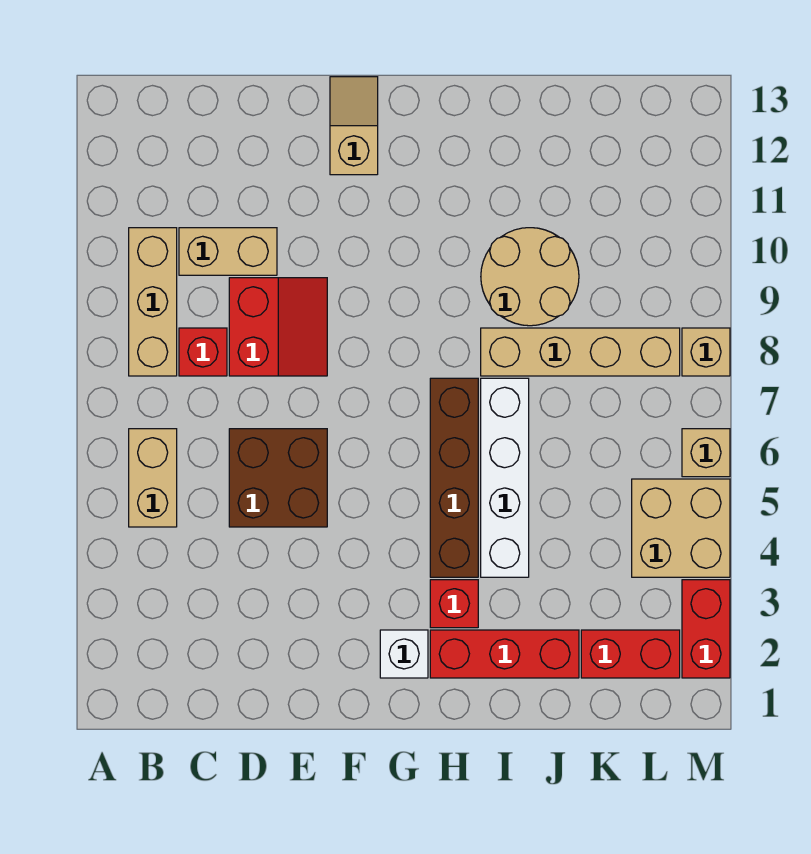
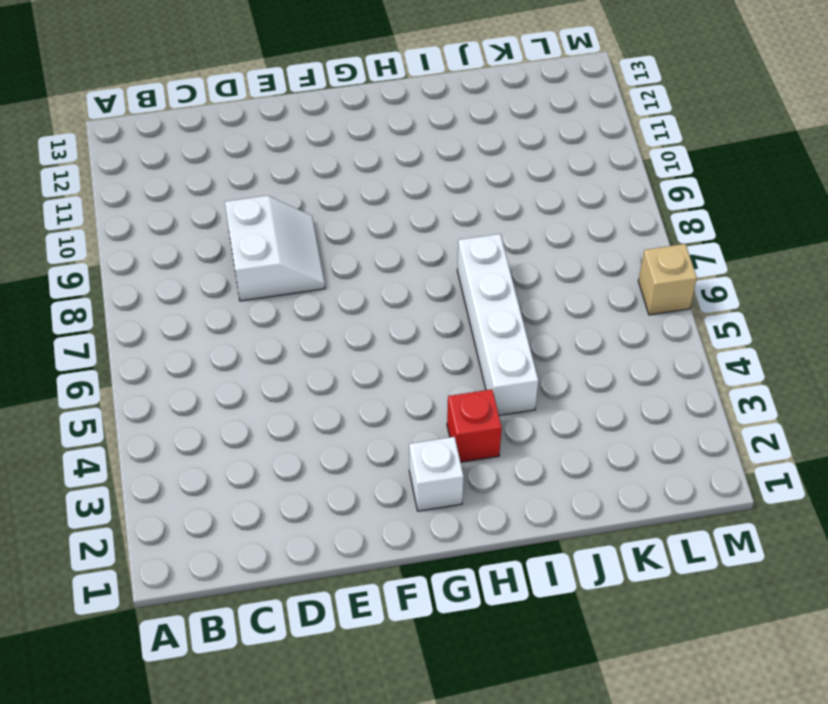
white slope D8:E9 level 1 top D -> red slope D8:E9 level 1 top D
none -> tan brick B5:B6 level 1
none -> tan brick B8:B10 level 1
none -> red brick C8 level 1

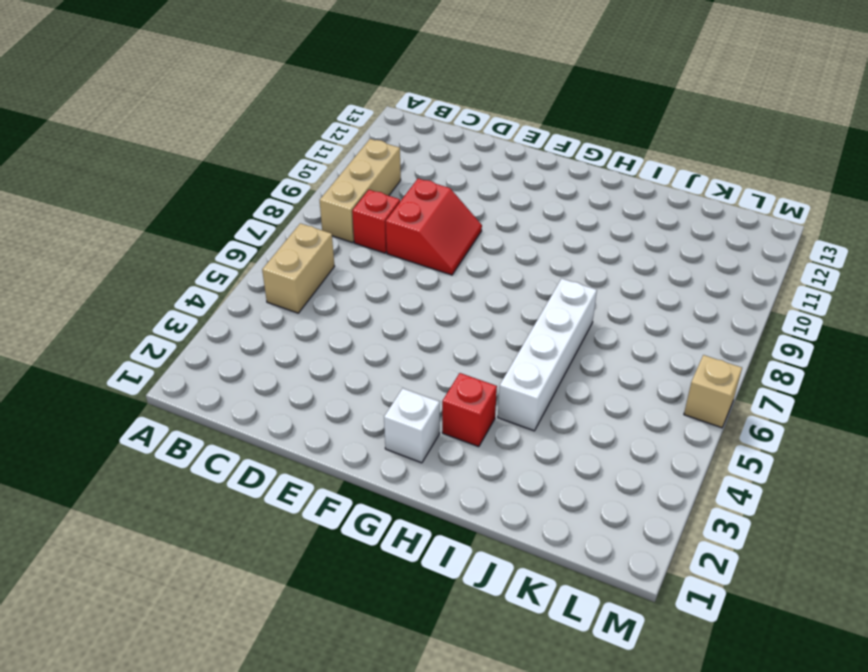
none -> tan brick C10:D10 level 1
none -> brown brick D5:E6 level 1
none -> tan slope F12:F13 level 1 top 12

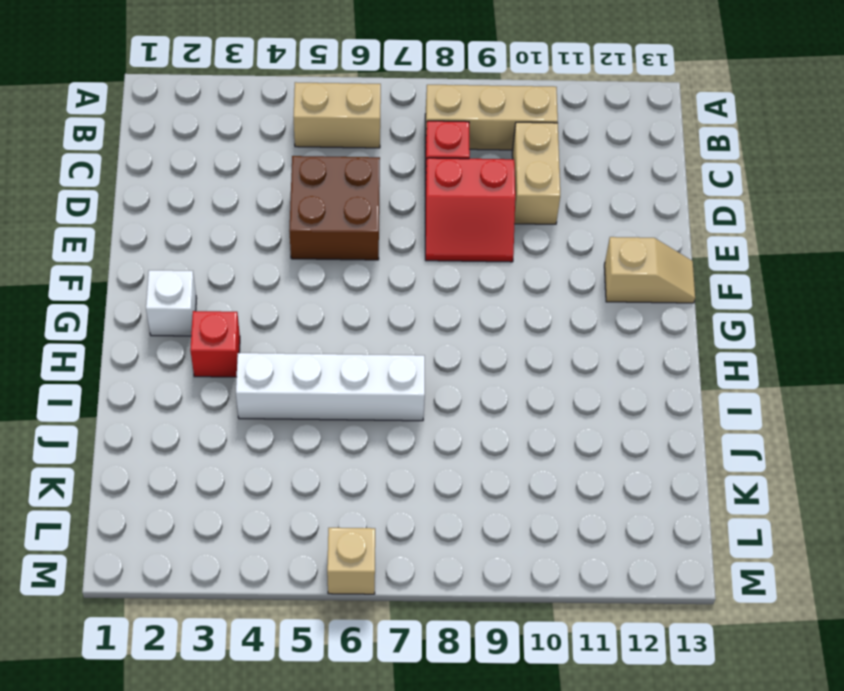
none -> red brick H2:J2 level 1
none -> brown brick H4:H7 level 1
none -> tan brick I8:L8 level 1

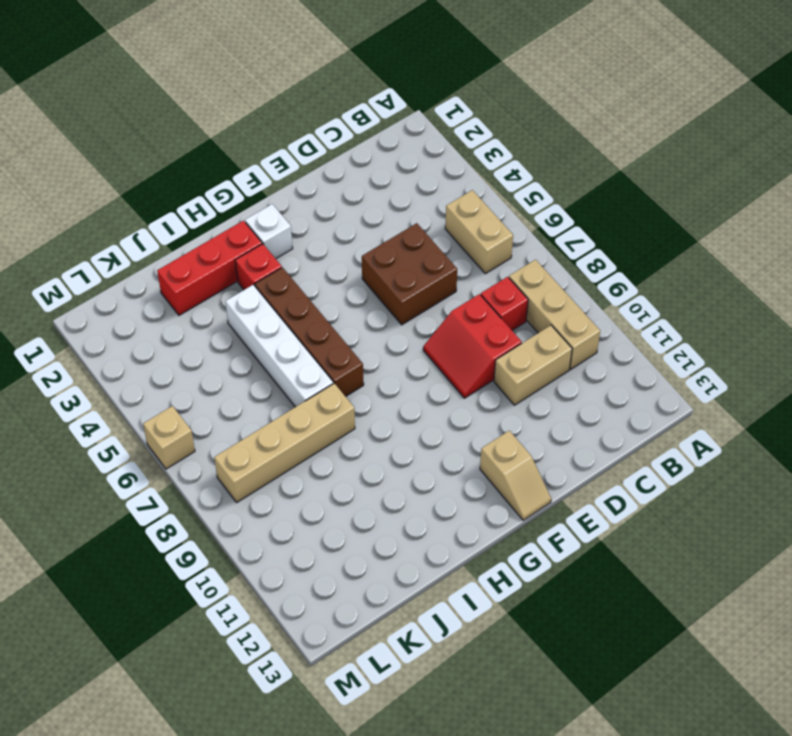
none -> tan round brick I9:J10 level 1
none -> red brick K2:L2 level 1
none -> tan brick L4:M5 level 1

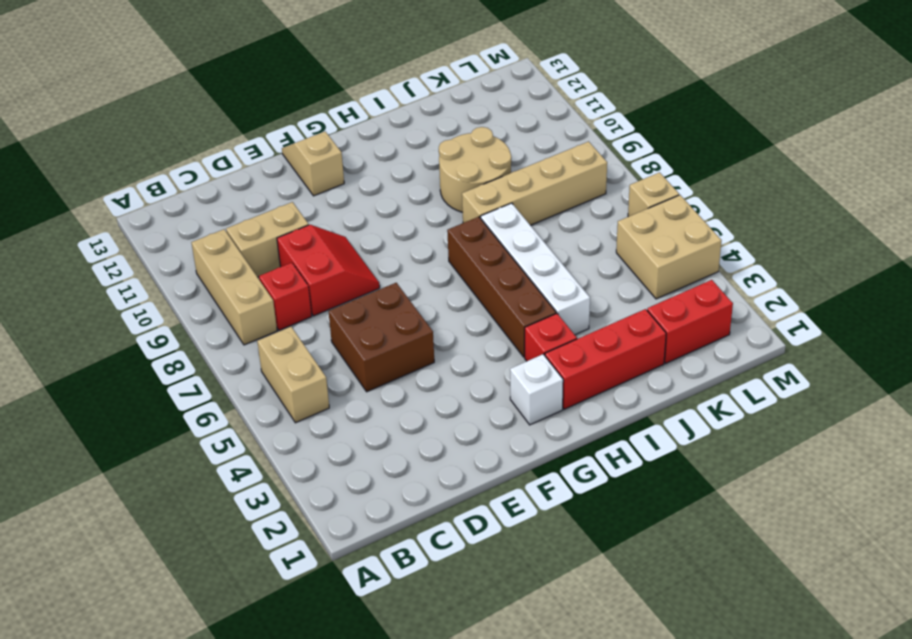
none -> red brick M2:M3 level 1
none -> tan brick M8 level 1

